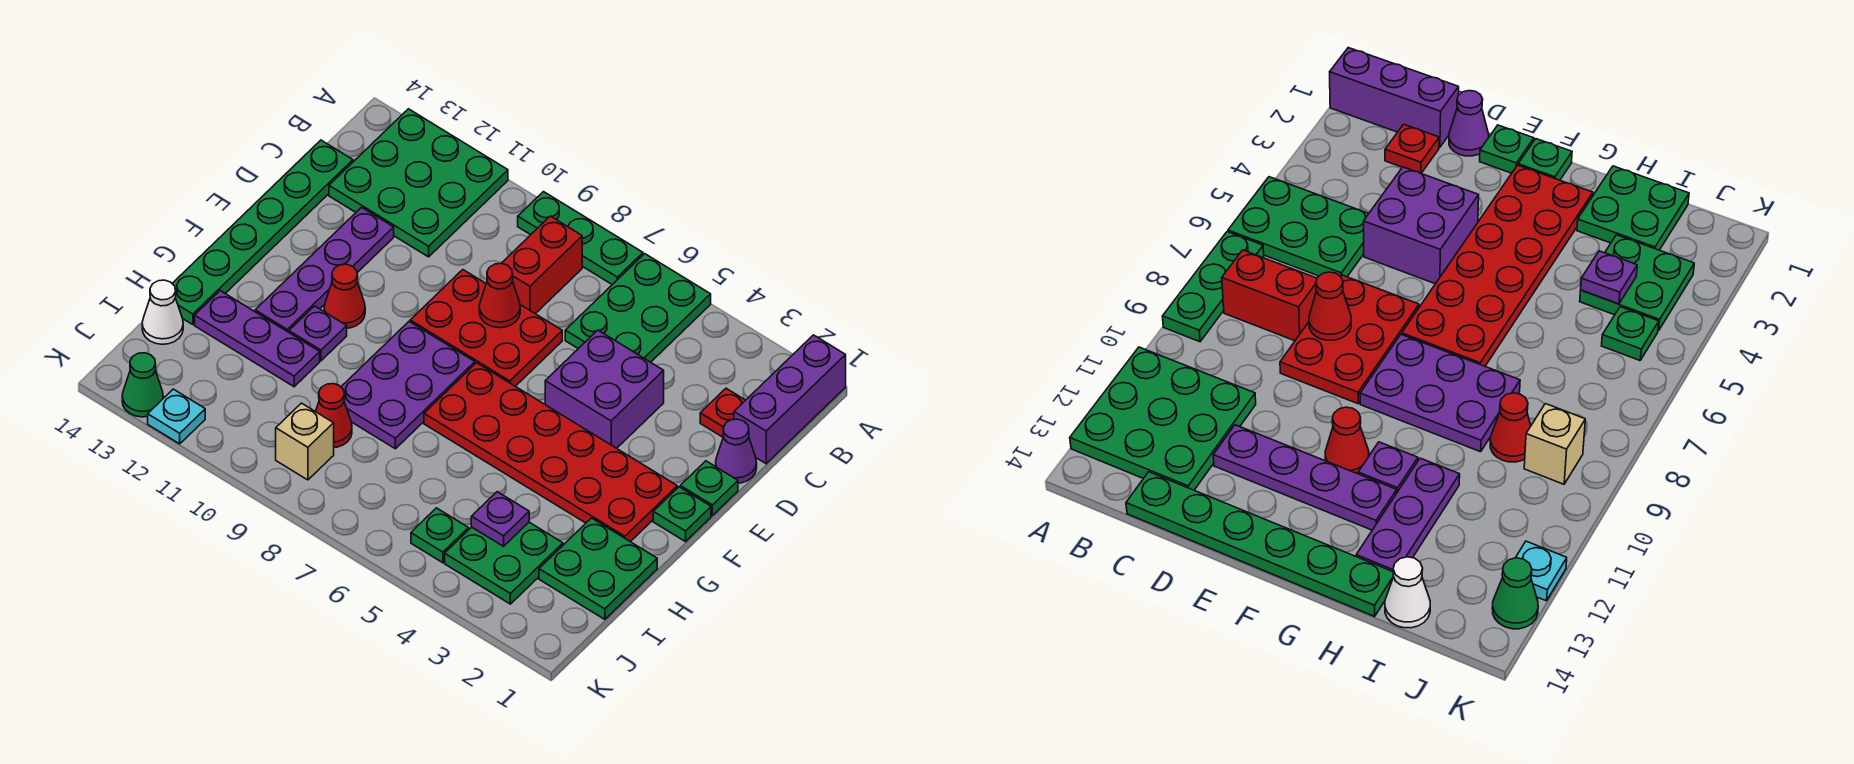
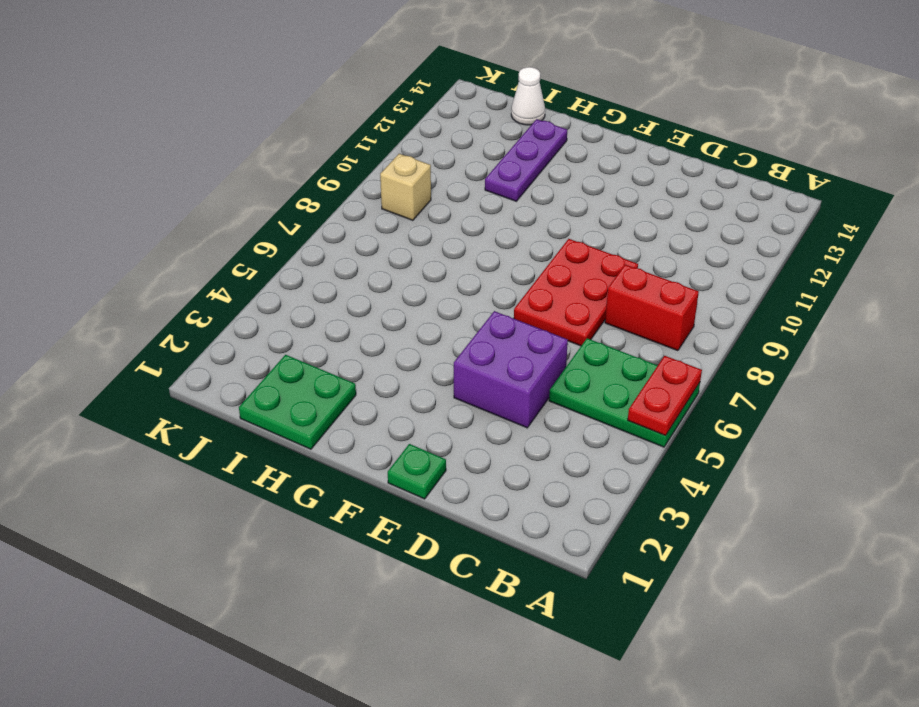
red plate A5:A6 level 2 -> none
none -> purple brick A1:C1 level 1
none -> green plate A7:A9 level 1
none -> green plate A11:C13 level 1

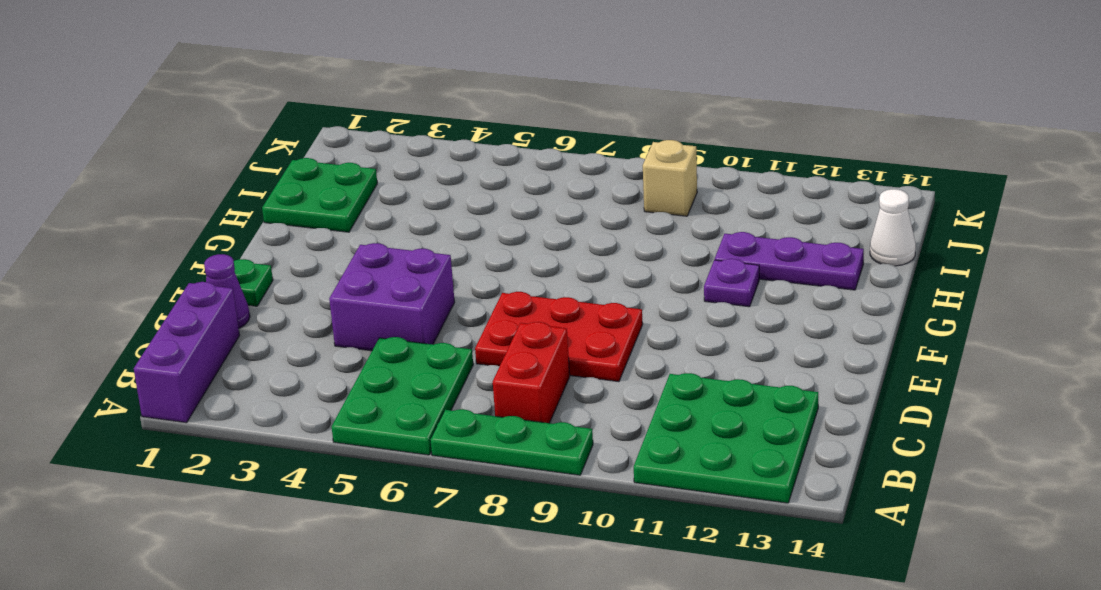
none -> red plate C2 level 1
none -> green plate C14:H14 level 1
none -> purple plate D12:G12 level 1

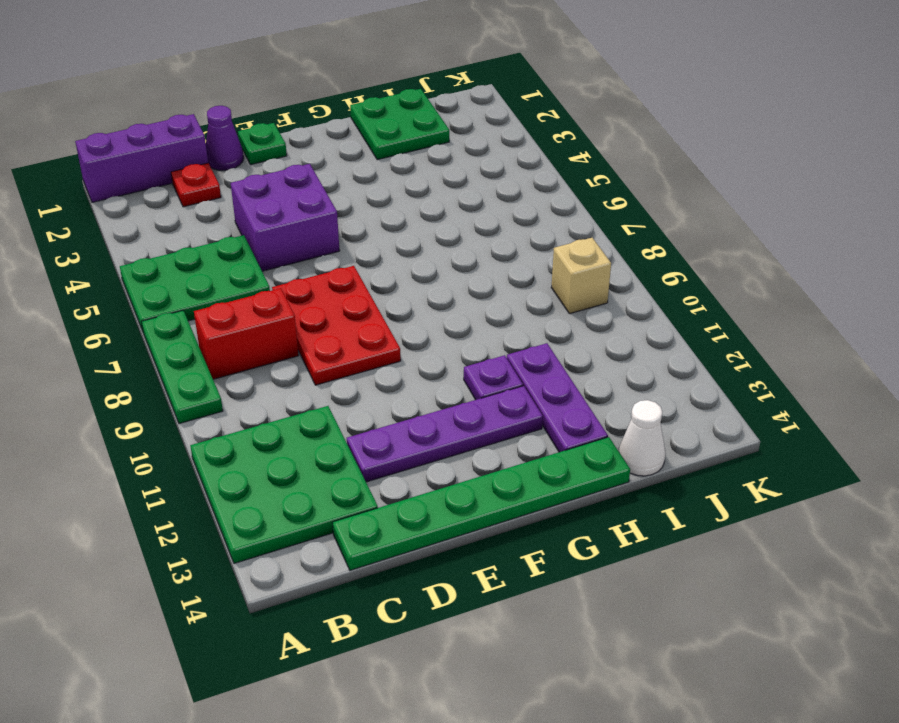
none -> green plate F1 level 1
none -> red plate F2:G7 level 1
none -> purple plate F8:H9 level 1

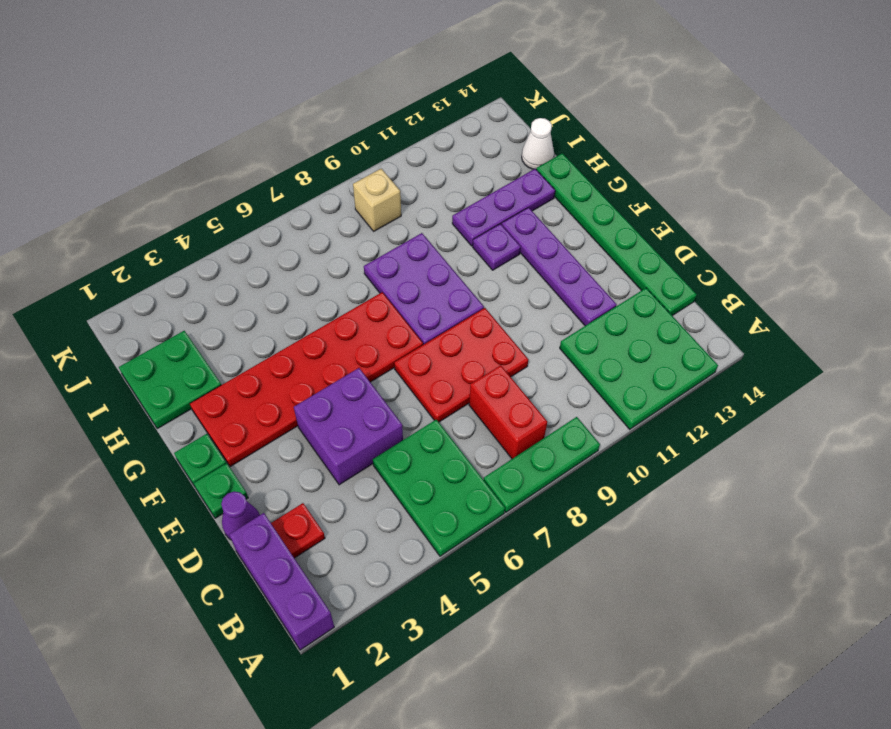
none -> red cone F11 level 1
none -> green plate I3:J4 level 1
none -> red cone I9 level 1

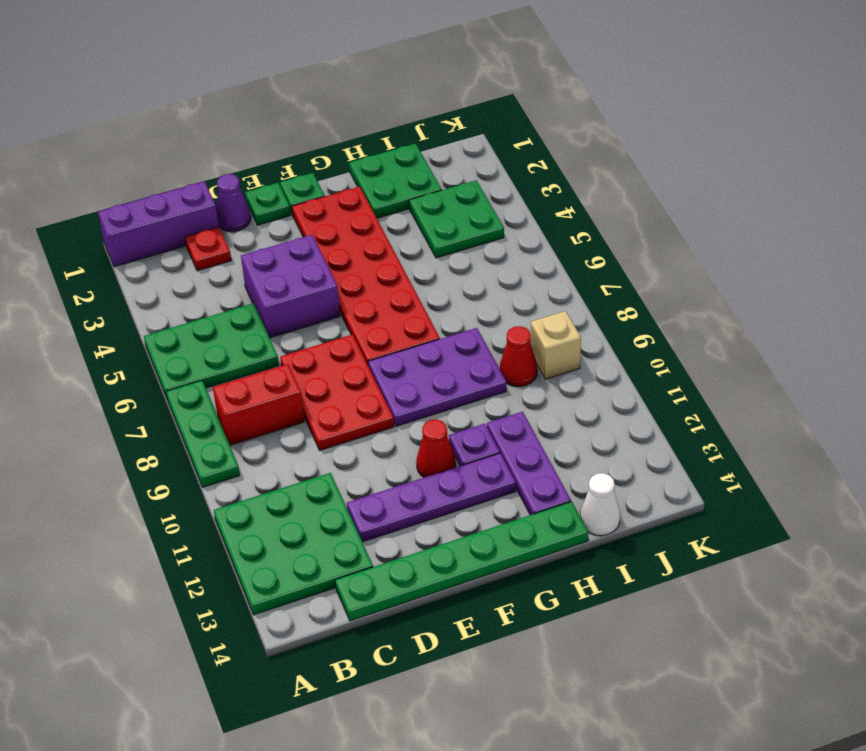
none -> green plate J5 level 1
none -> cyan plate K12 level 1
none -> green cone K13 level 1

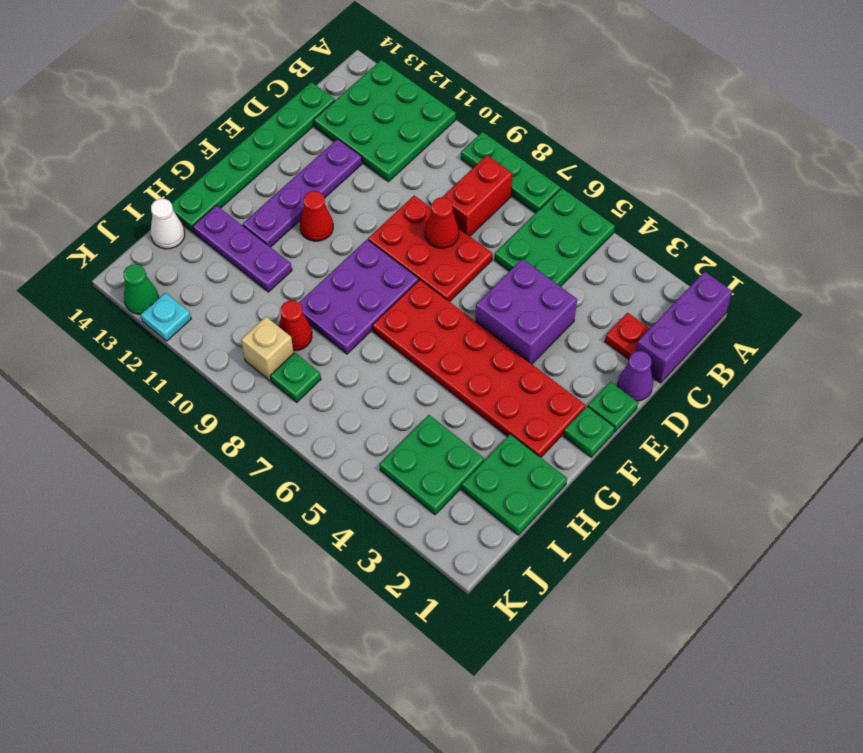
green plate J8 level 1 -> green plate J5 level 1
none -> purple plate G11 level 1
none -> purple plate I4 level 2

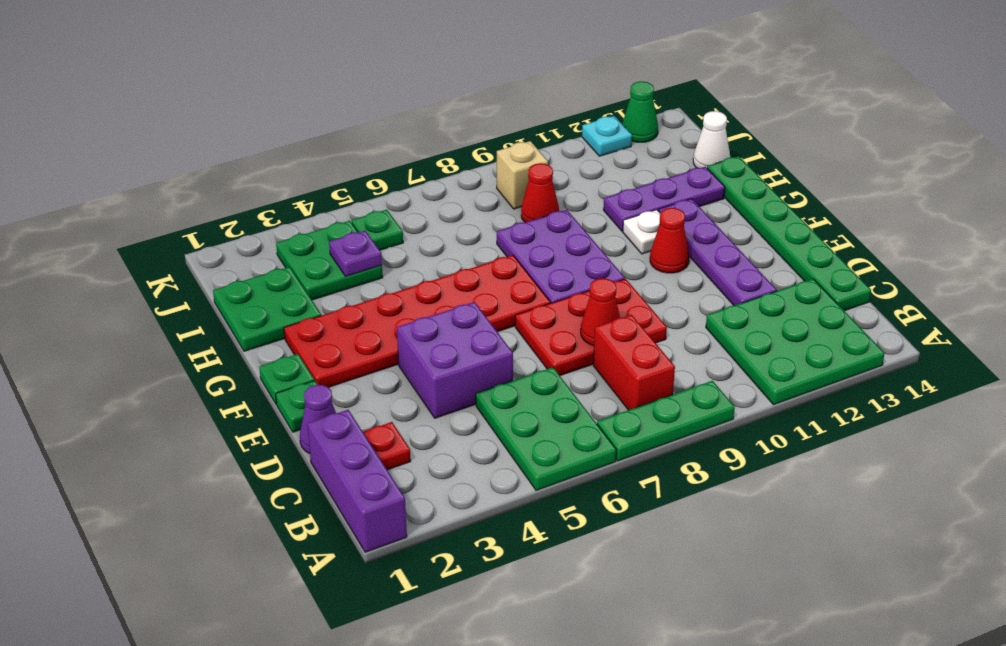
white plate G11 level 1 -> purple plate G11 level 1

